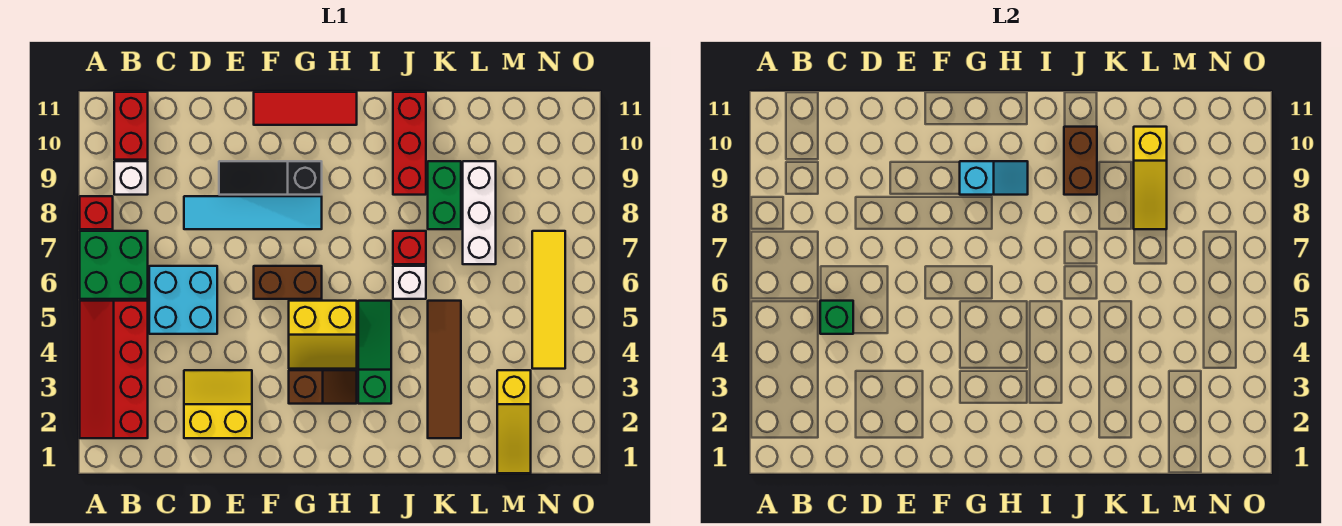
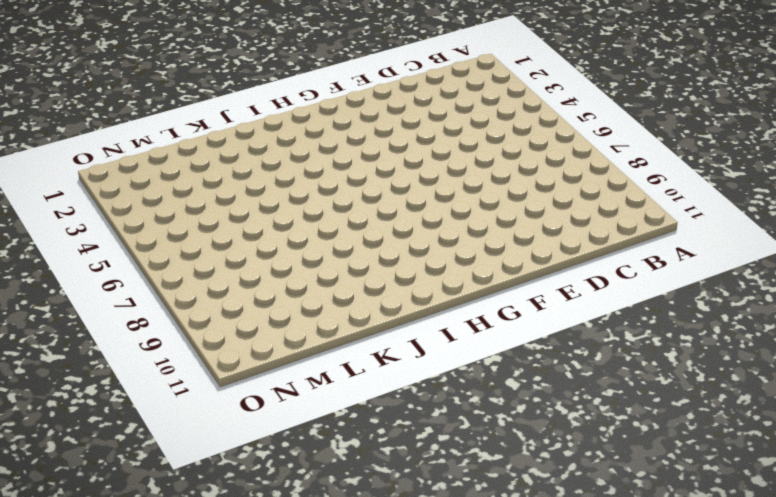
none -> red slope A2:B5 level 1 top B
none -> green brick A6:B7 level 1
none -> red brick A8 level 1

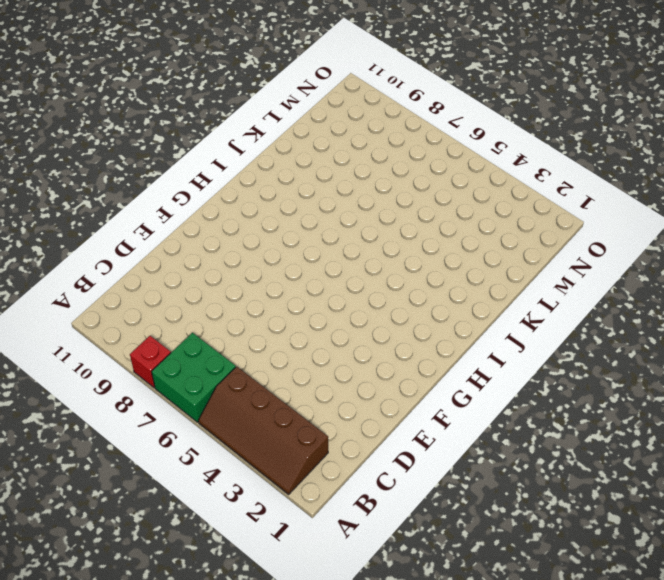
brown slope A2:B5 level 1 top B -> red slope A2:B5 level 1 top B
none -> white brick B9 level 1
none -> red brick B10:B11 level 1
none -> cyan brick C5:D6 level 1

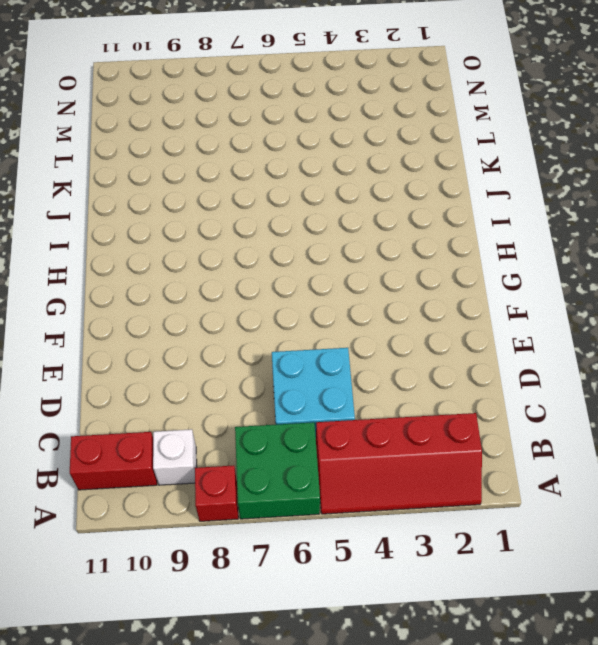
none -> yellow slope D2:E3 level 1 top 2
none -> cyan tile D8:G8 level 1
none -> black slope E9:G9 level 1 top G

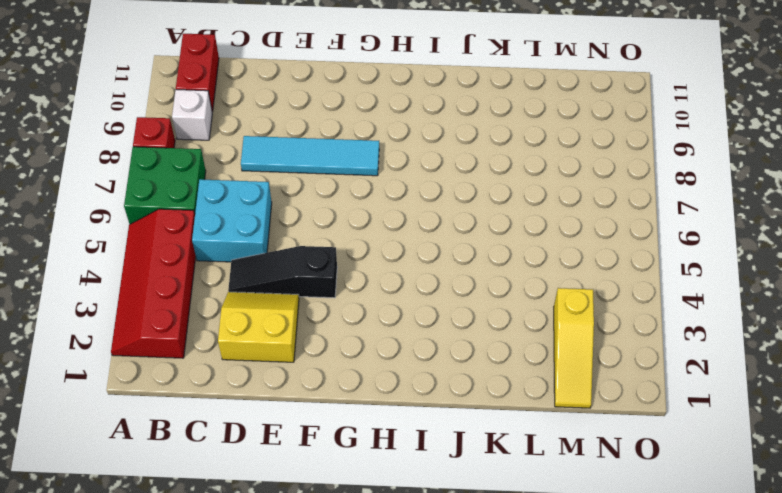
black slope D4:F4 level 1 top F -> black slope E9:G9 level 1 top G
none -> brown brick F6:G6 level 1
none -> red tile F11:H11 level 1
none -> brown slope G3:H3 level 1 top G

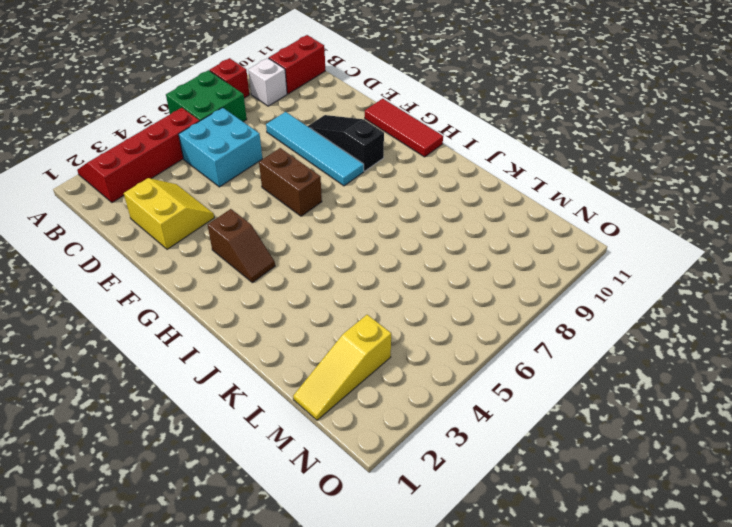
none -> yellow slope G4:H5 level 1 top 5
none -> green slope I3:I5 level 1 top 3
none -> white brick J6 level 1

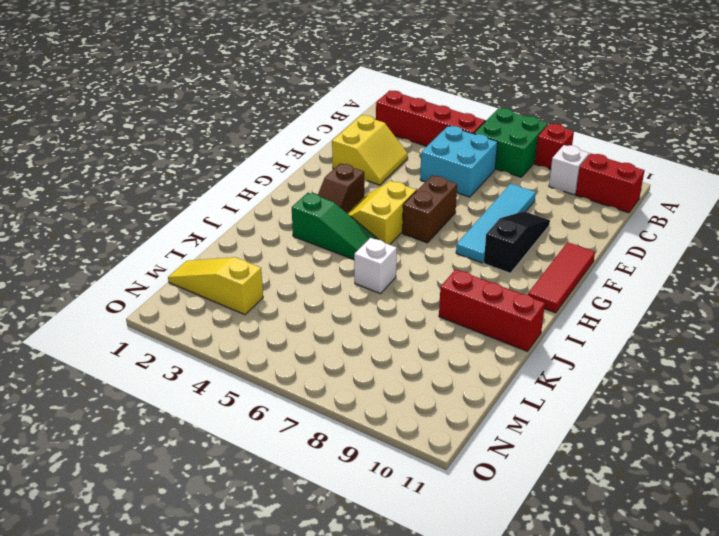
none -> red brick J7 level 1
none -> brown tile K2:K5 level 1
none -> green brick K8:K9 level 1

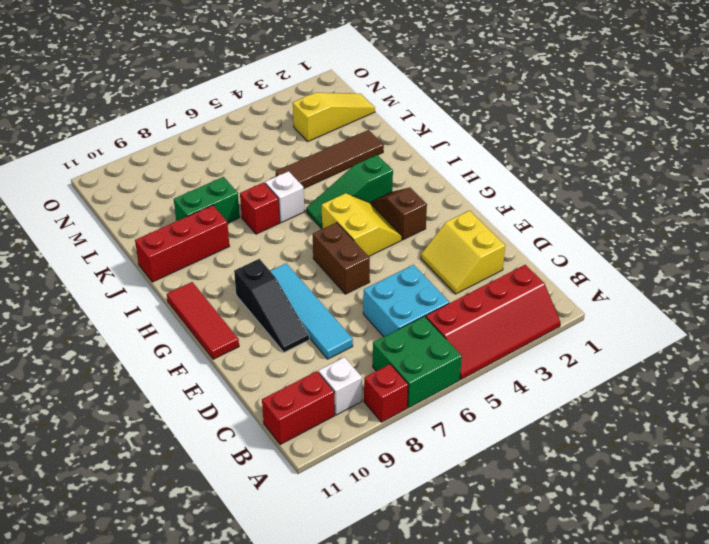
none -> white brick L7:L9 level 1
none -> yellow tile N4:N7 level 1
none -> green brick C5 level 2

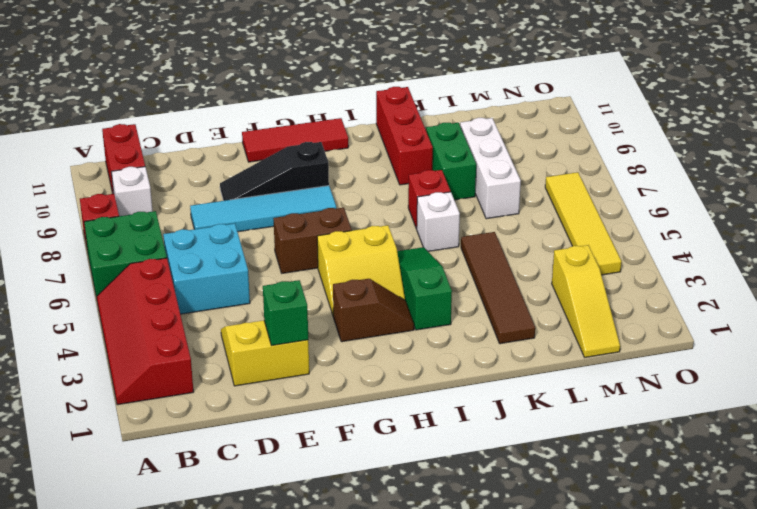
green brick E2 level 2 -> green brick C5 level 2
none -> cyan slope G9:H9 level 2 top G
none -> brown brick J9:J10 level 2
none -> yellow slope L8:L10 level 2 top 10

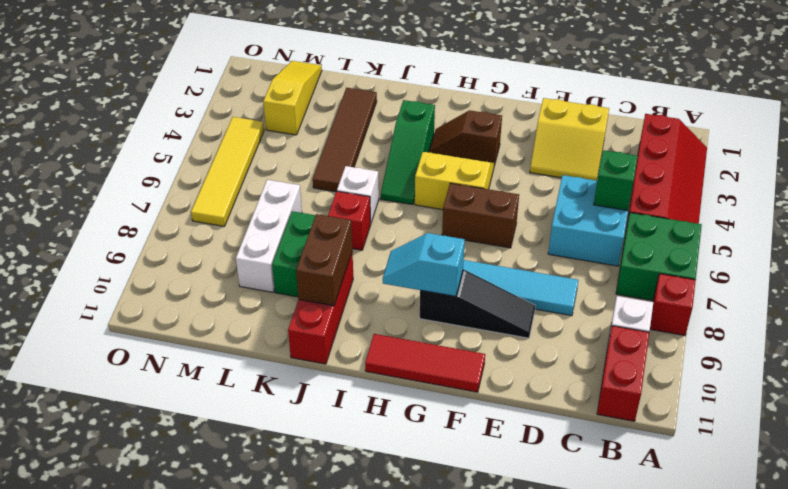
none -> yellow slope L8:L10 level 2 top 10

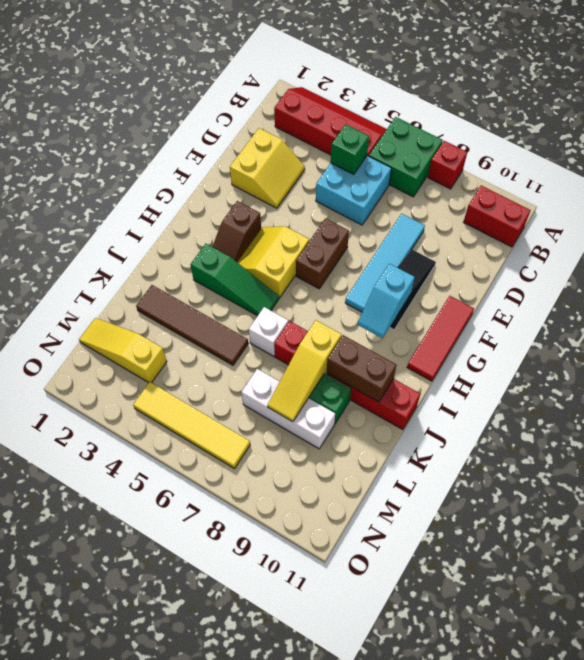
yellow slope J8:L8 level 2 top J -> yellow slope L8:L10 level 2 top 10
none -> white brick B9 level 1

